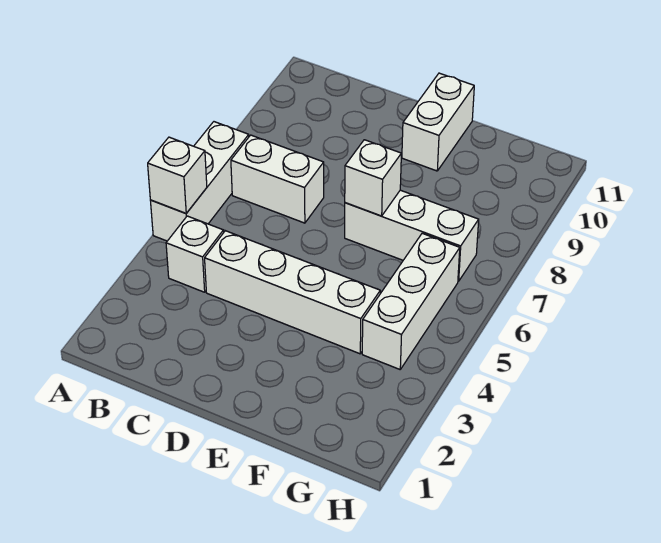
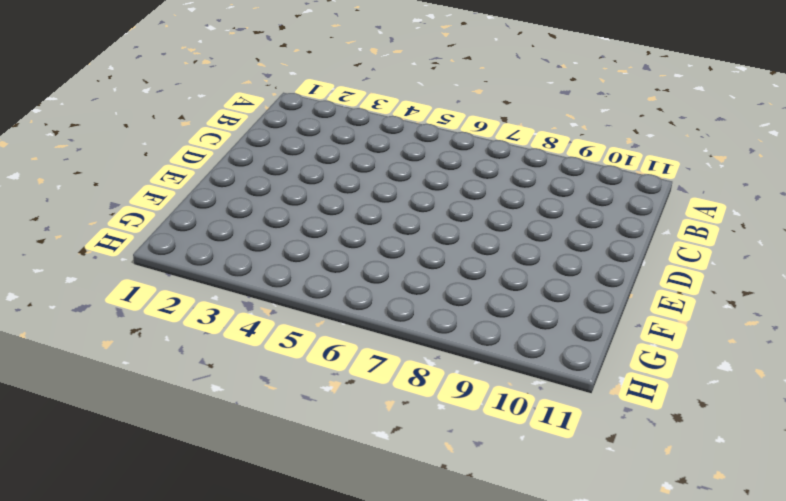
none -> white brick A5:A7 level 1
none -> white brick B4 level 1

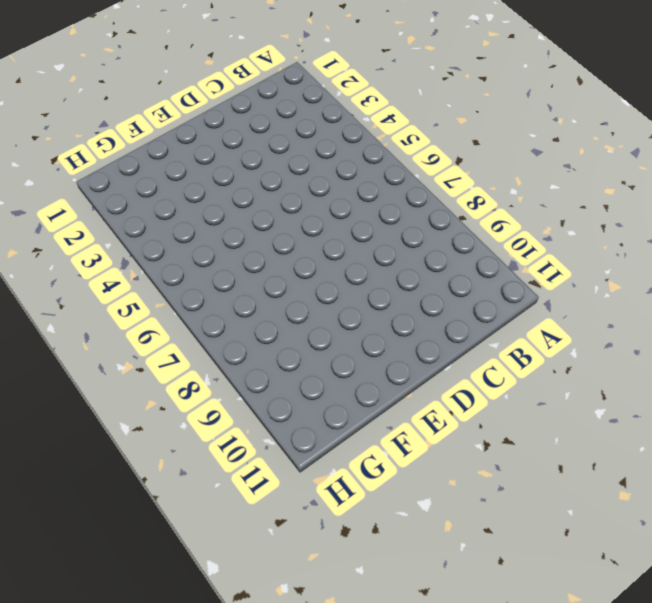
none -> white brick A5:A7 level 1
none -> white brick B4 level 1

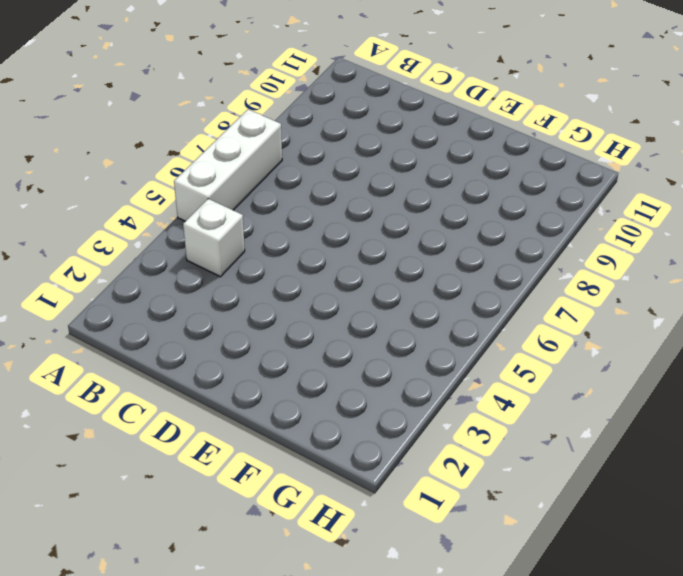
none -> white brick B7:C7 level 1
none -> white brick C4:F4 level 1

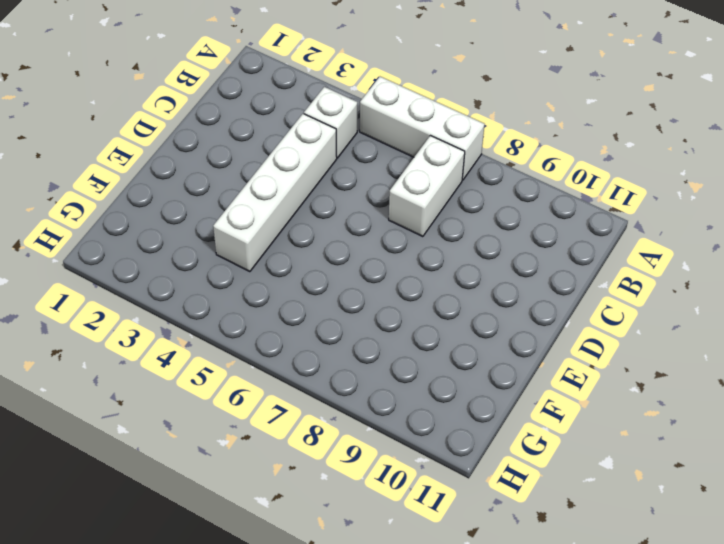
none -> white brick E7:G7 level 1
none -> white brick E10:E11 level 1

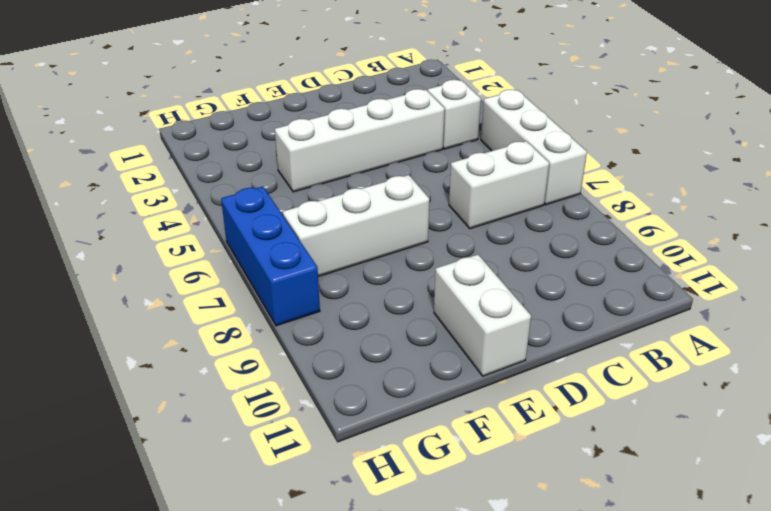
blue brick H6:H8 level 1 -> none
none -> white brick G4:G6 level 1
none -> white brick A5 level 2

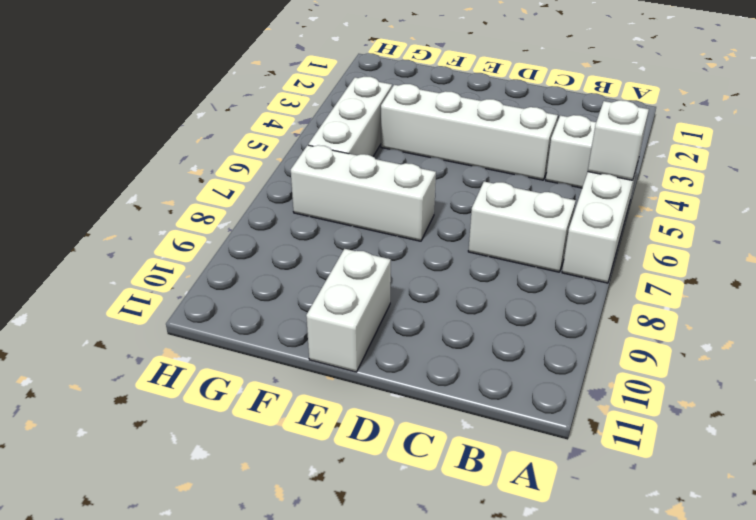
none -> white brick E7 level 2

